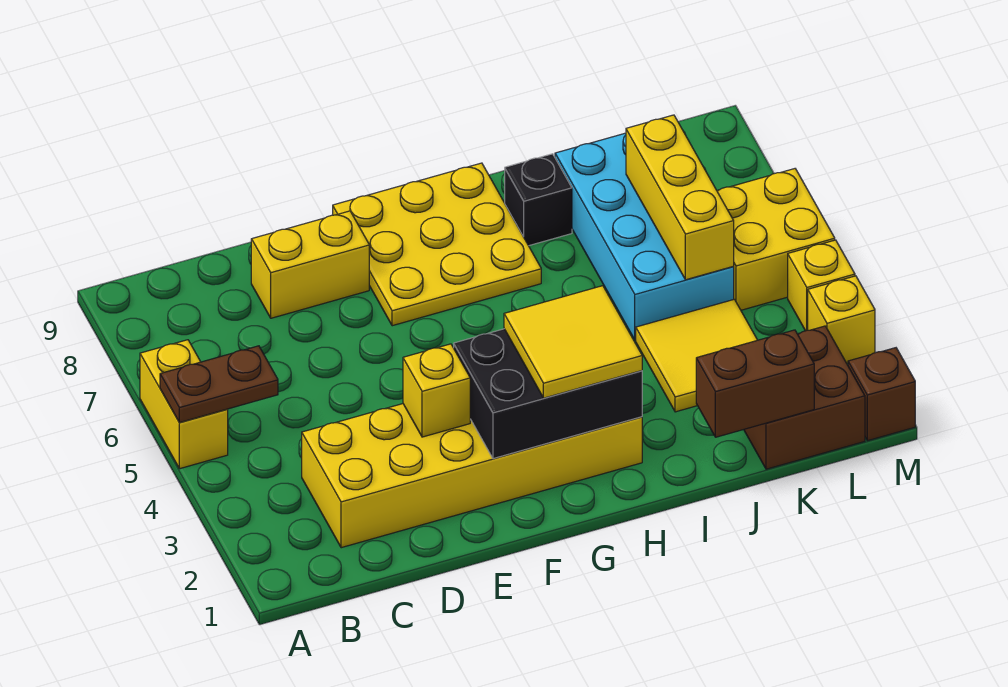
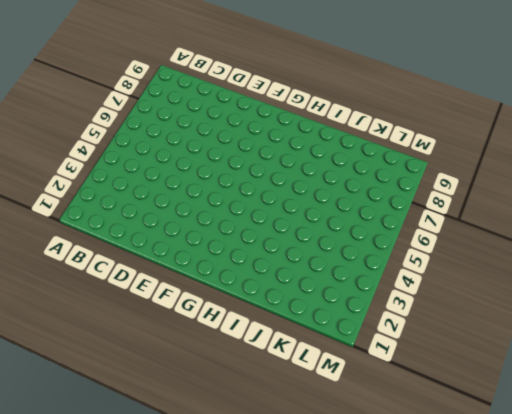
none -> yellow brick A5:A6 level 1
none -> yellow brick C2:H3 level 1
none -> yellow brick D8:E8 level 1

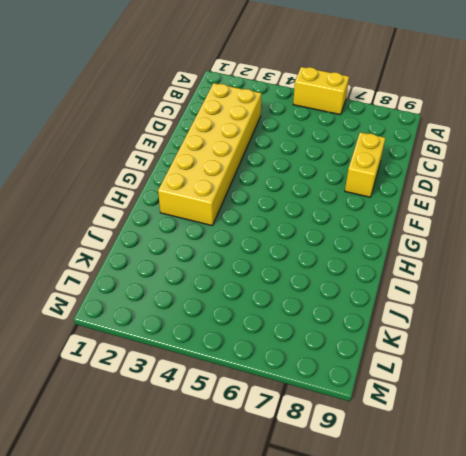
none -> yellow plate F7:H9 level 1
none -> black brick I8 level 1
none -> yellow tile J3:K4 level 1

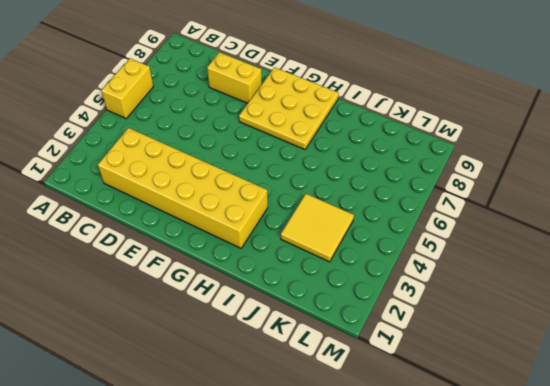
none -> black brick I8 level 1
none -> cyan brick J5:K8 level 1
none -> brown brick K1:L2 level 1

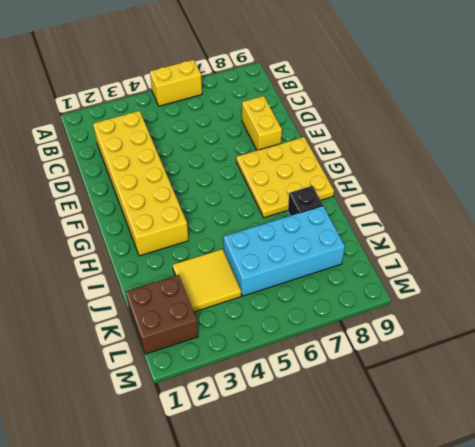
none -> yellow brick L5:M6 level 1
none -> brown brick M1 level 1
none -> yellow brick M3 level 1

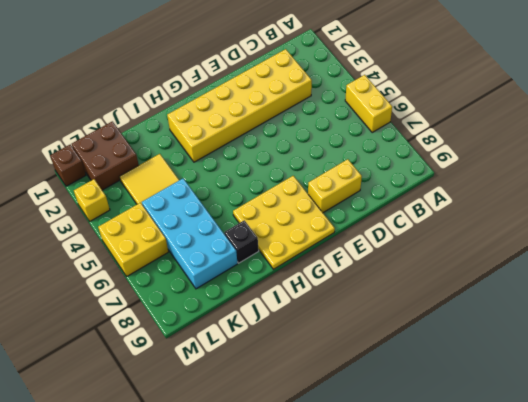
none -> yellow brick M4 level 1
none -> brown plate A5:B5 level 2
none -> yellow brick E3 level 2

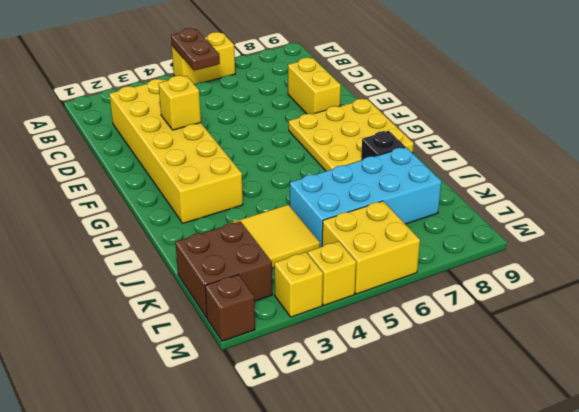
none -> black brick F2:H3 level 2
none -> brown brick J1:K1 level 2
none -> yellow brick K5:K7 level 2

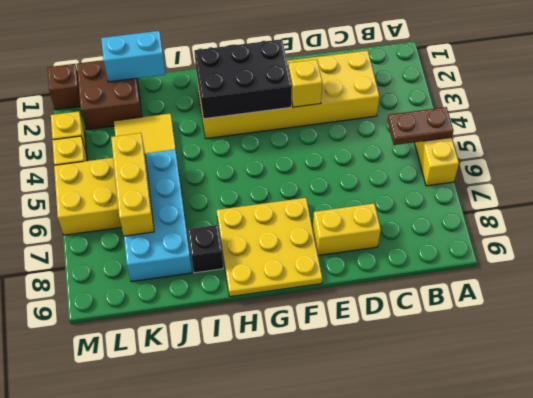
cyan brick J1:K1 level 2 -> brown brick J1:K1 level 2
none -> yellow tile G2:H3 level 3

